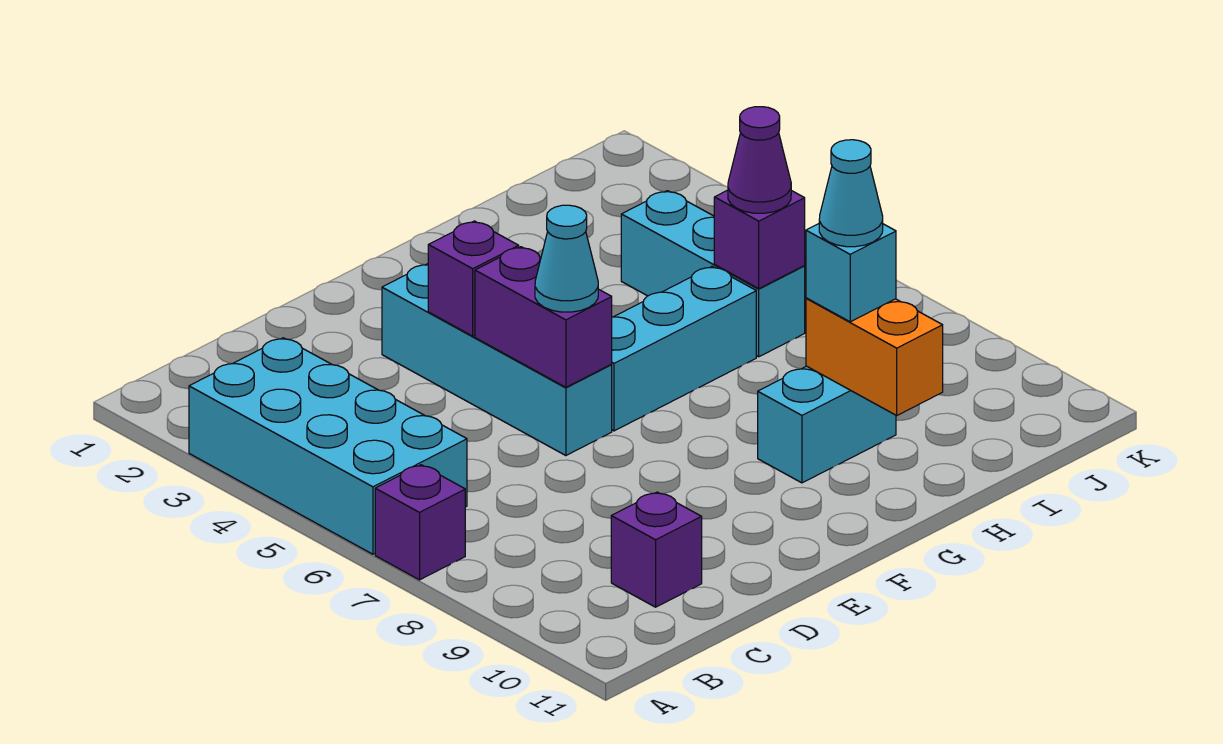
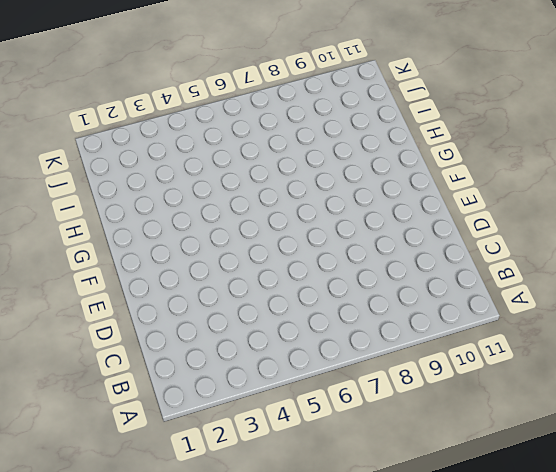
none -> cyan brick A3:B6 level 1
none -> purple brick A7 level 1
none -> purple brick C10 level 1

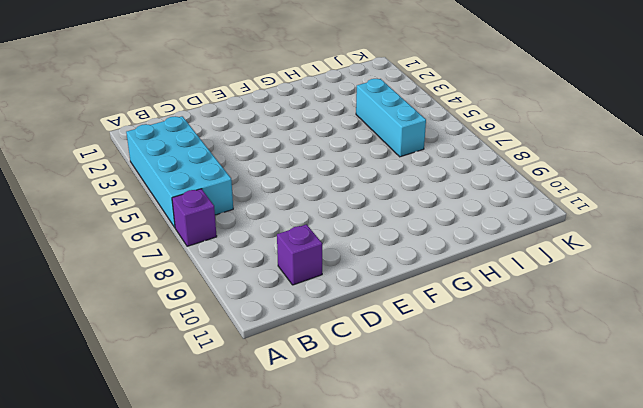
none -> cyan brick E3:E6 level 1
none -> cyan brick F6:H6 level 1
none -> cyan brick G9:H9 level 1

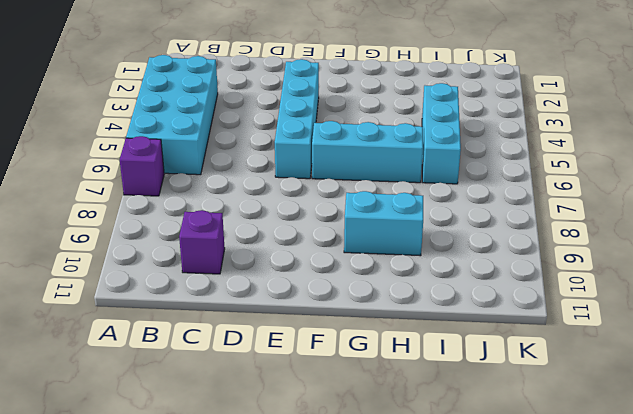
none -> purple brick E4 level 2
none -> purple brick E5:E6 level 2
none -> orange brick H9:H10 level 2

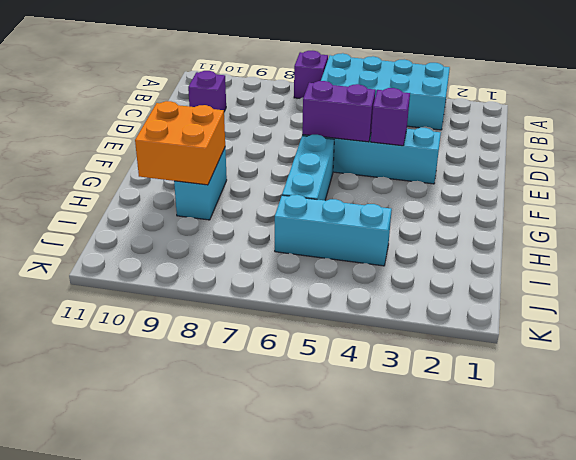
orange brick G9:H10 level 2 -> orange brick H9:H10 level 2
none -> purple brick I6 level 2
none -> cyan cone E6 level 3
none -> cyan brick H9 level 3

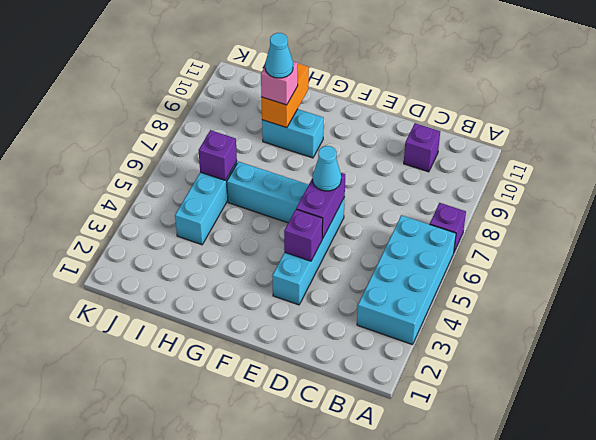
pink brick H9 level 3 -> cyan brick H9 level 3
none -> purple cone I6 level 3

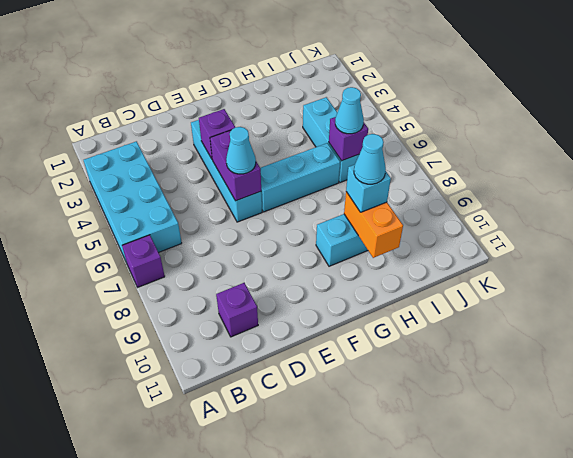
cyan cone I6 level 3 -> purple cone I6 level 3

